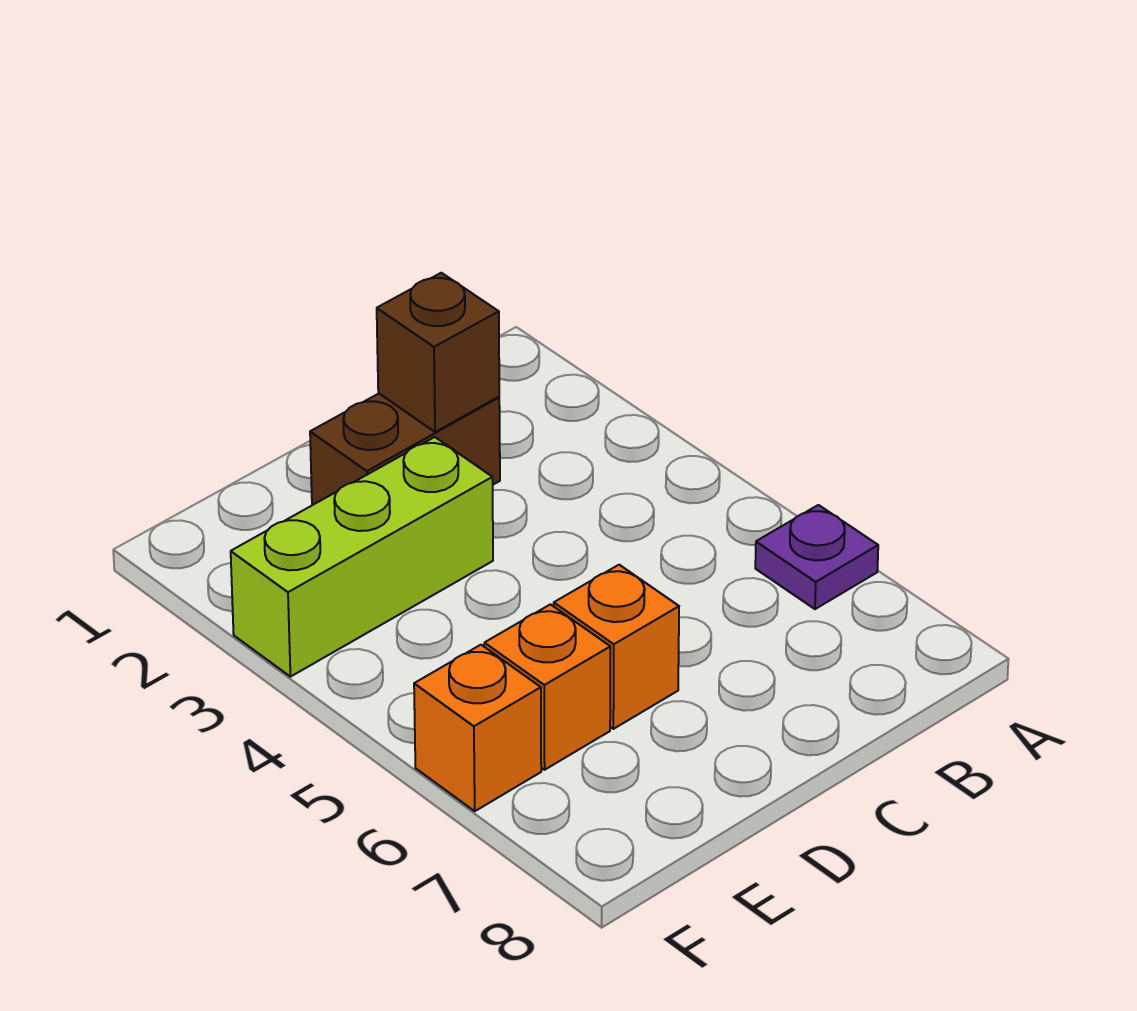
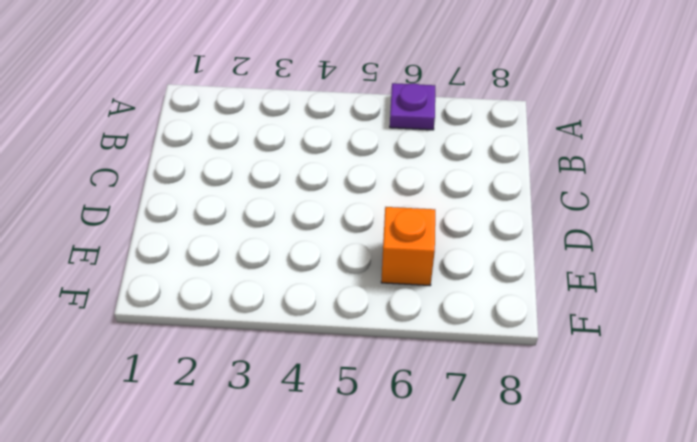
none -> brown brick C2:D2 level 1
none -> lime brick D3:F3 level 1

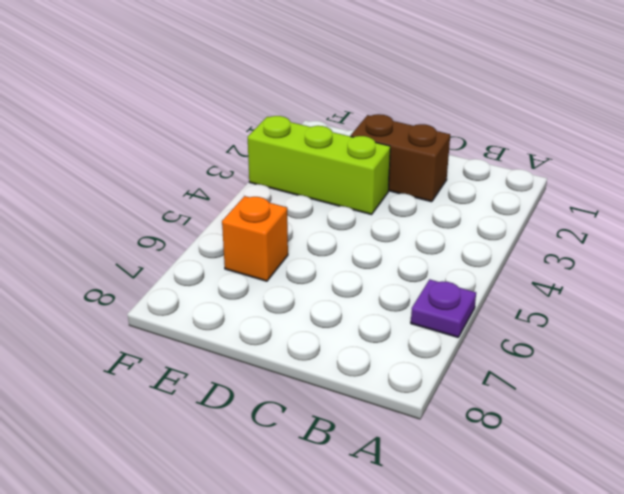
none -> orange brick D6 level 1
none -> orange brick F6 level 1

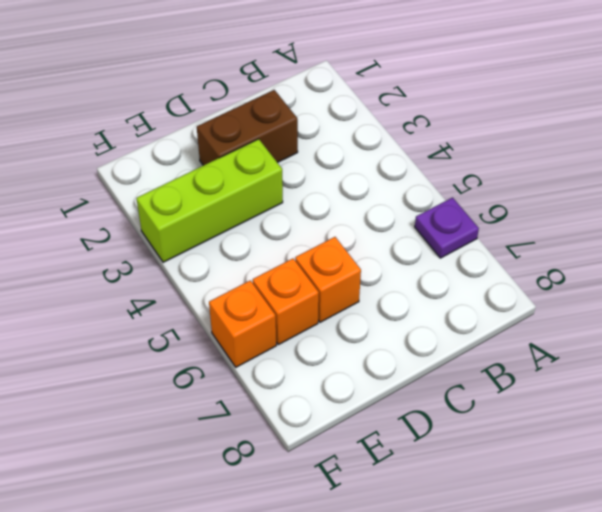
none -> brown brick C2 level 2

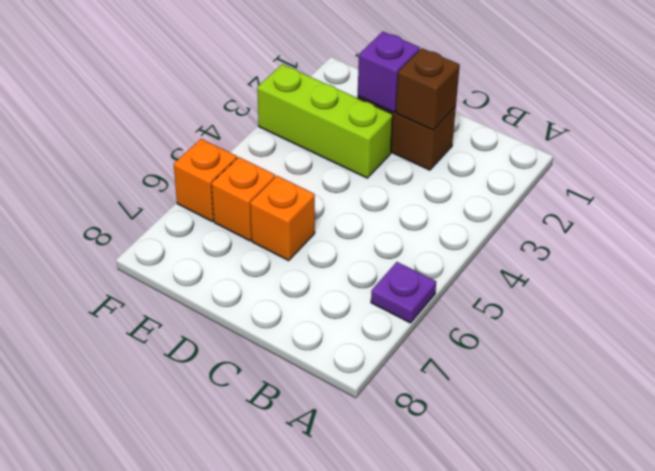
purple brick D2 level 2 -> none

